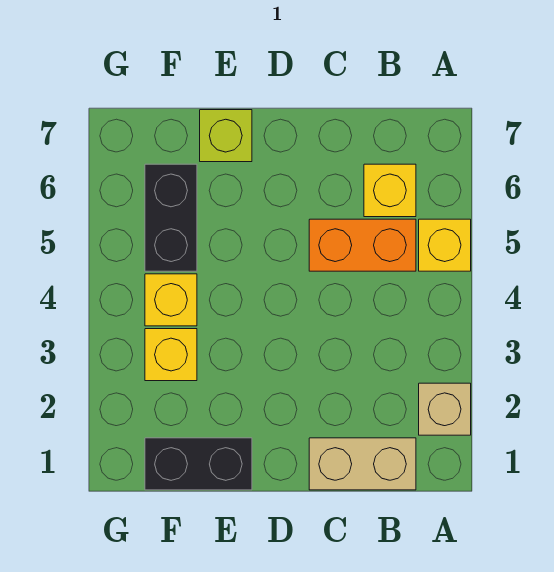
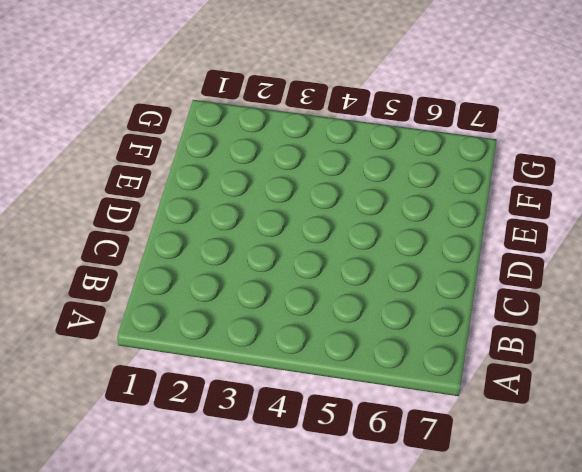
none -> tan brick A2 level 1
none -> yellow brick A5 level 1

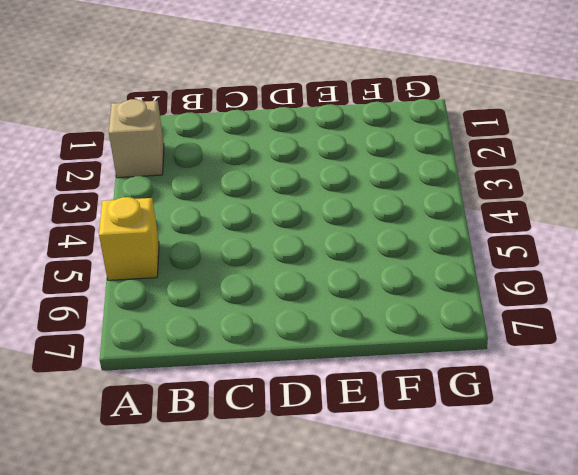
none -> tan brick B1:C1 level 1
none -> orange brick B5:C5 level 1

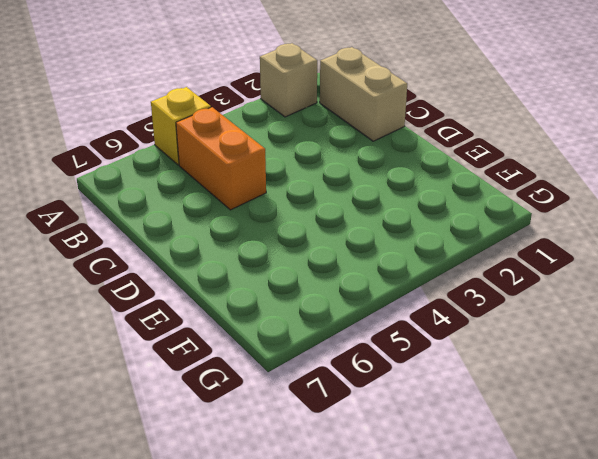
none -> yellow brick B6 level 1
none -> black brick E1:F1 level 1

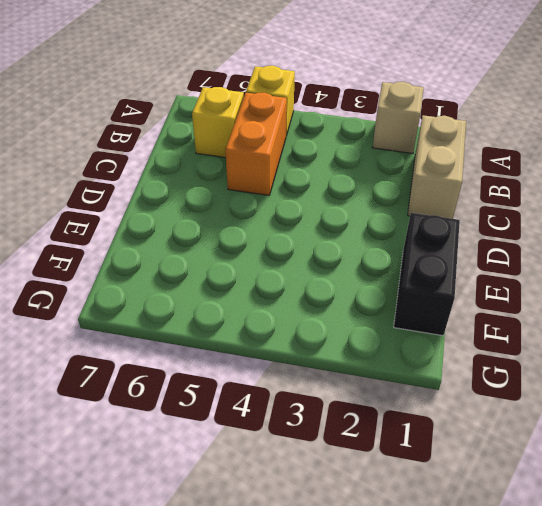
none -> lime brick E7 level 1
none -> yellow brick F3 level 1

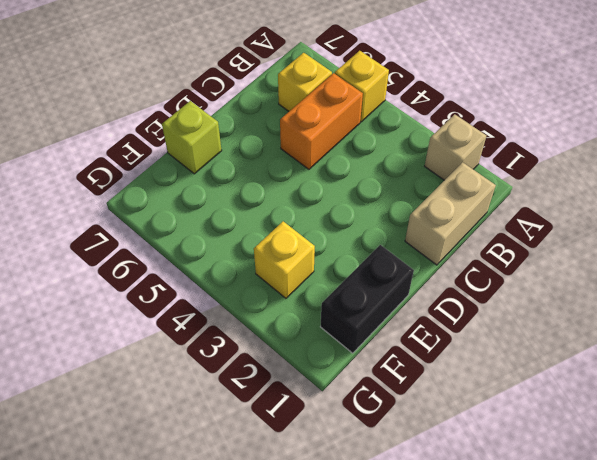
none -> yellow brick F4 level 1
none -> black brick F5:F6 level 1

